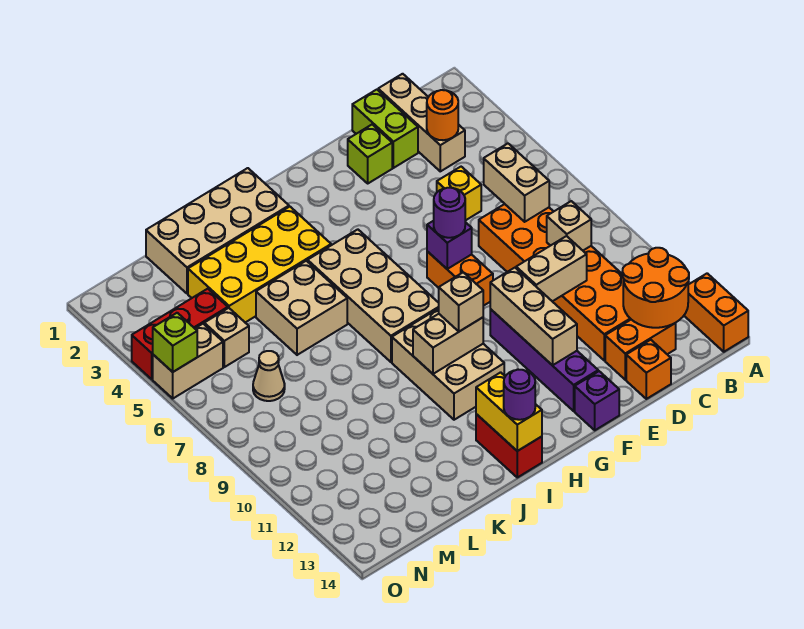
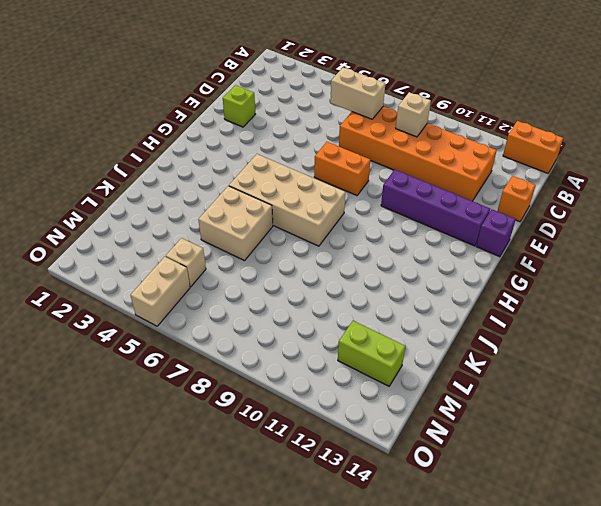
lime brick M12:M13 level 1 -> lime brick D1:D2 level 1
none -> tan brick C1:C3 level 1
none -> orange brick C13:D13 level 1
none -> yellow brick D5 level 1
none -> tan brick H9:I11 level 1

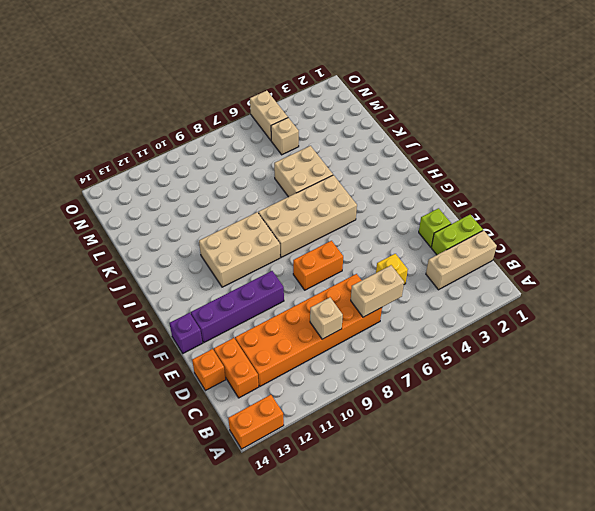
none -> tan brick I1:L2 level 1
none -> yellow brick I3:L4 level 1
none -> red brick I13:I14 level 1
none -> red brick M4:O4 level 1

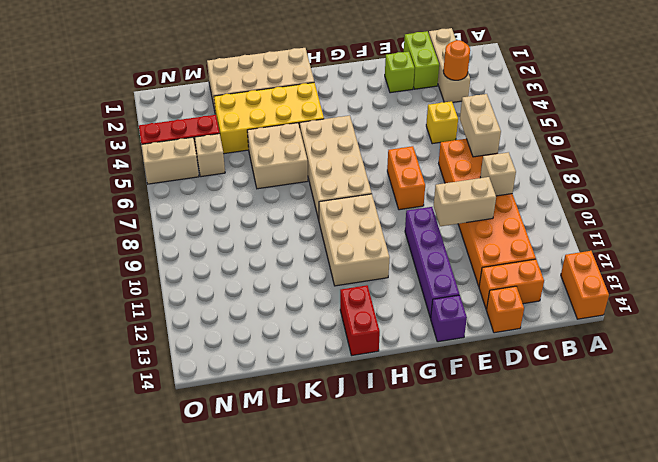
none -> tan cone M7 level 1
none -> orange round brick B12:C13 level 2
none -> purple brick F7 level 2
none -> tan brick F10:F12 level 2

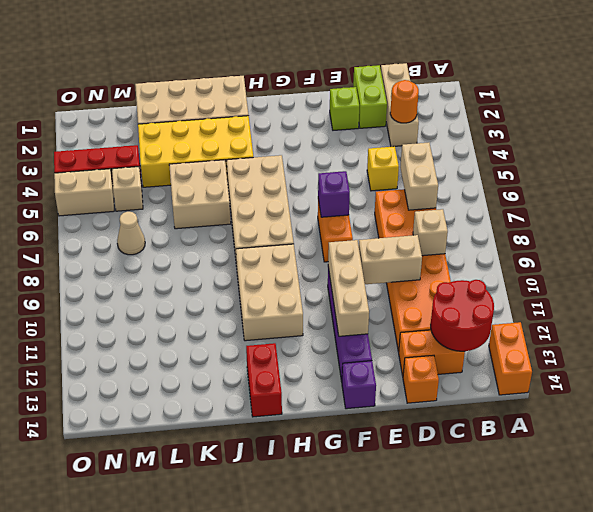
red round brick B12:C13 level 2 -> orange round brick B12:C13 level 2
none -> tan brick H10:I10 level 2
none -> yellow brick I13:I14 level 2
none -> lime brick O5 level 2
none -> purple round brick F7 level 3

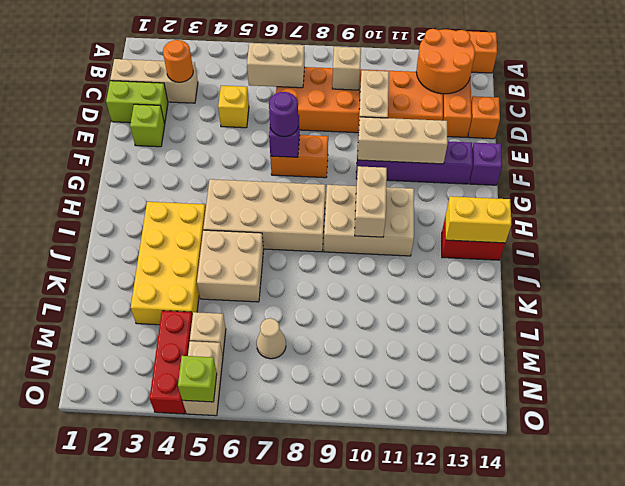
none -> tan brick I1:L2 level 1
none -> tan brick H10 level 3
none -> purple round brick I14 level 3

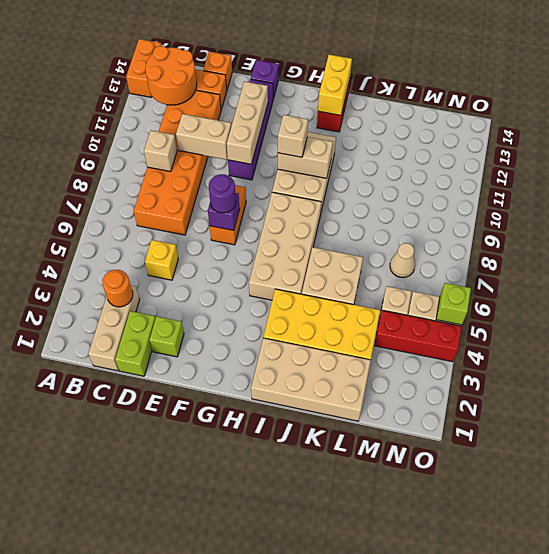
none -> tan brick C6:C7 level 2
none -> purple round brick I14 level 3

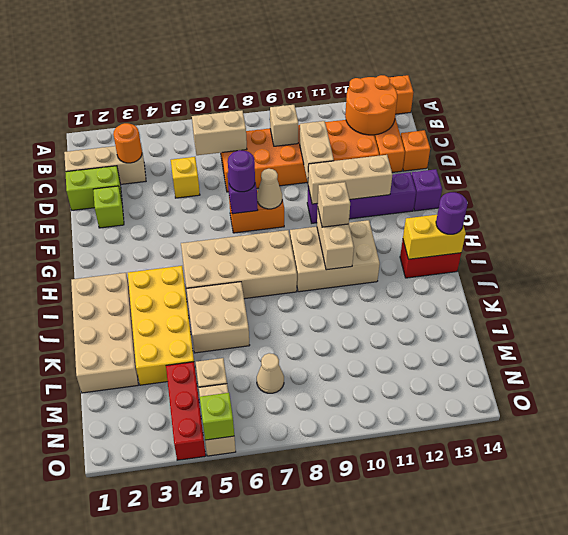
tan cone F8 level 2 -> none

